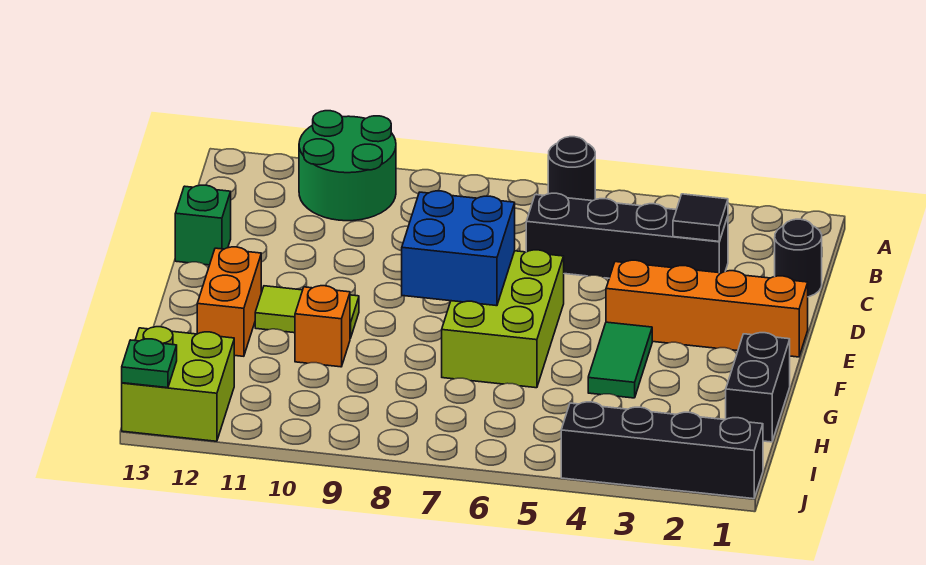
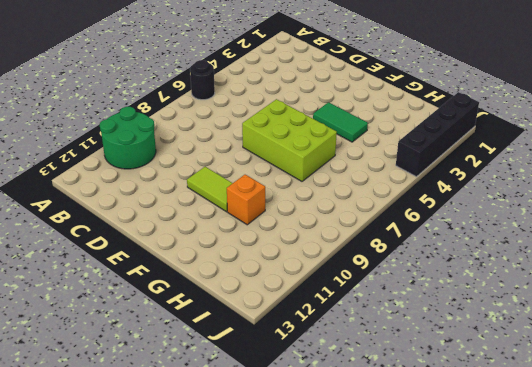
lime tile E10:F10 level 1 -> lime tile F10:F11 level 1
none -> black round brick C1 level 1
none -> black brick C3:C6 level 1
none -> green brick D13 level 1

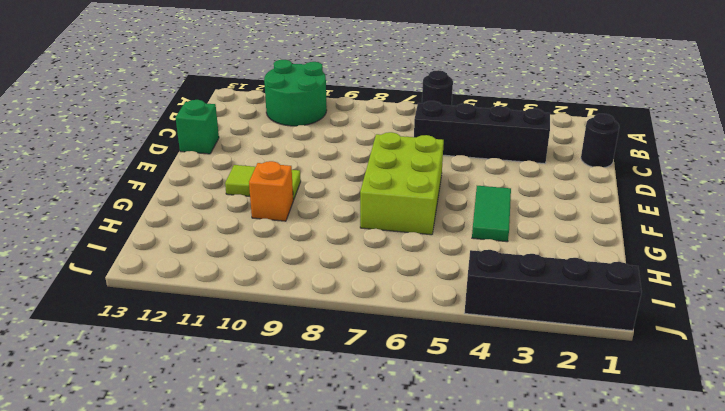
none -> orange brick E1:E4 level 1
none -> orange brick F12:G12 level 1
none -> black brick G1:H1 level 1

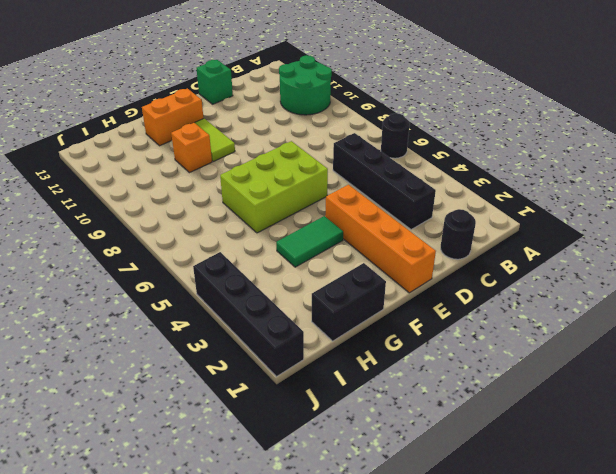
none -> lime brick I12:J13 level 1
none -> black tile C3 level 2
none -> blue brick E7:F8 level 2

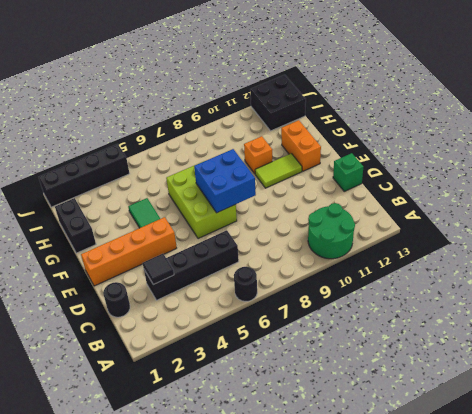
black brick I12:J13 level 1 -> lime brick I12:J13 level 1
none -> green plate J13 level 2

